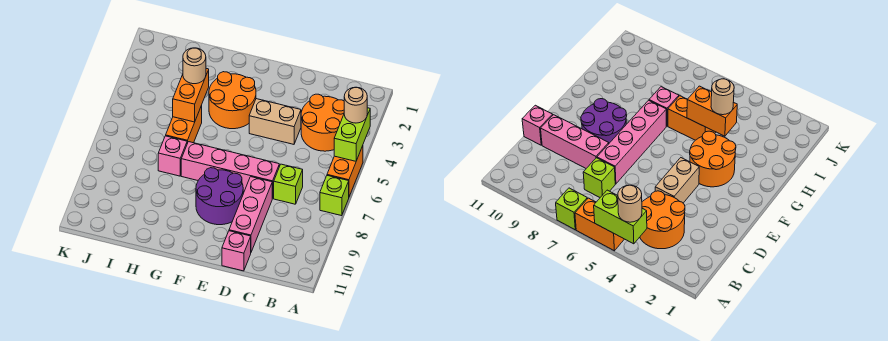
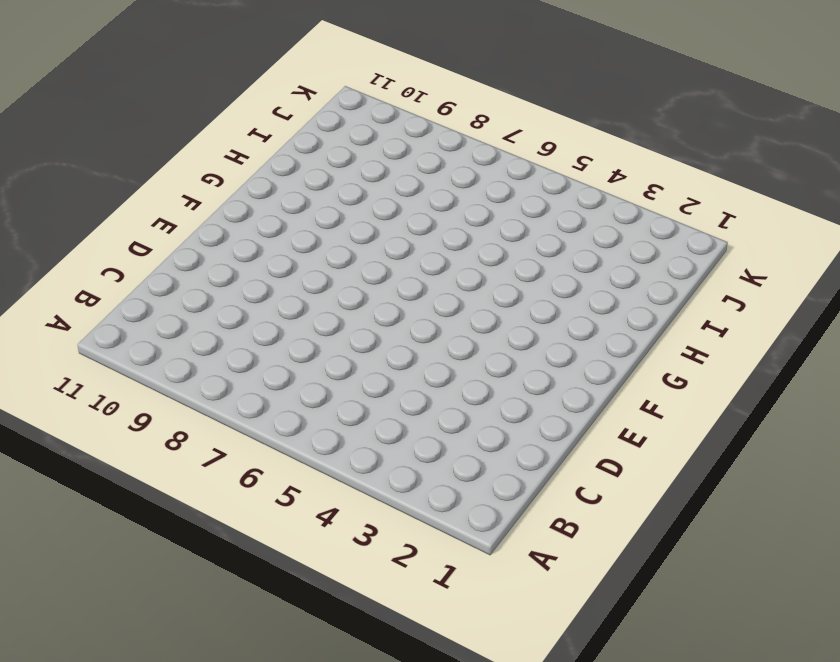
none -> orange brick A5:A6 level 1
none -> lime brick A7 level 1
none -> orange round brick B3:C4 level 1

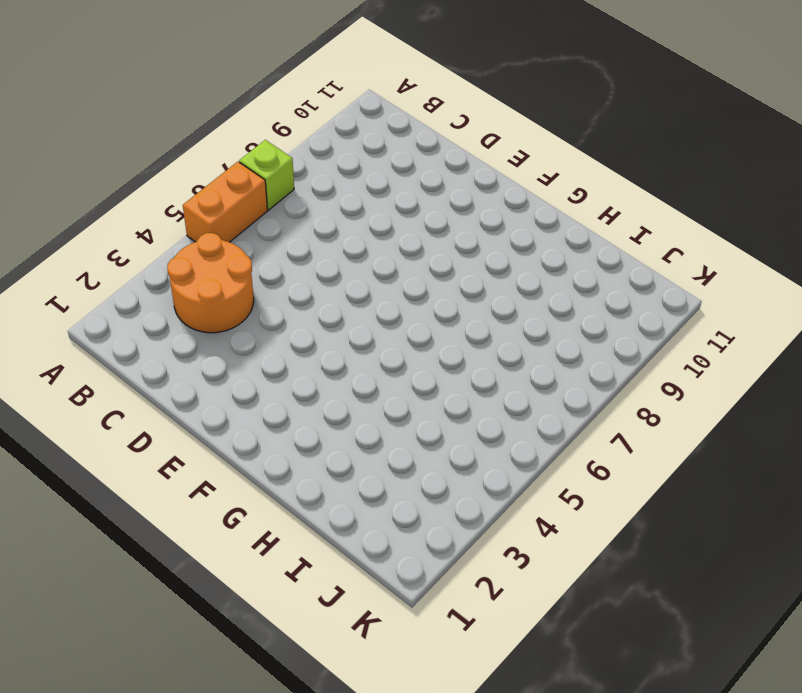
none -> lime brick C7 level 1
none -> tan brick D4:E4 level 1
none -> pink brick D7:G7 level 1

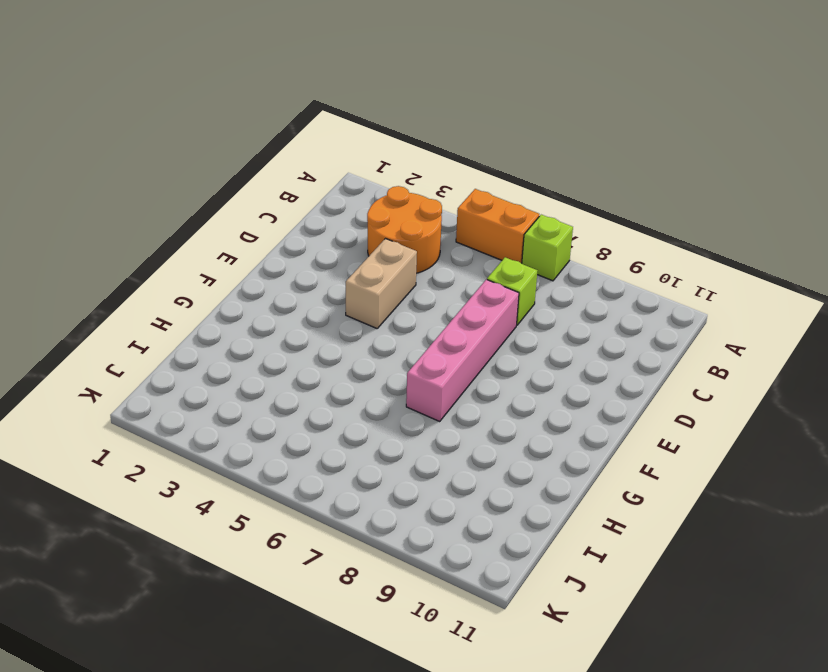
none -> pink brick D8:D10 level 1
none -> pink brick D11 level 1
none -> purple round brick E8:F9 level 1

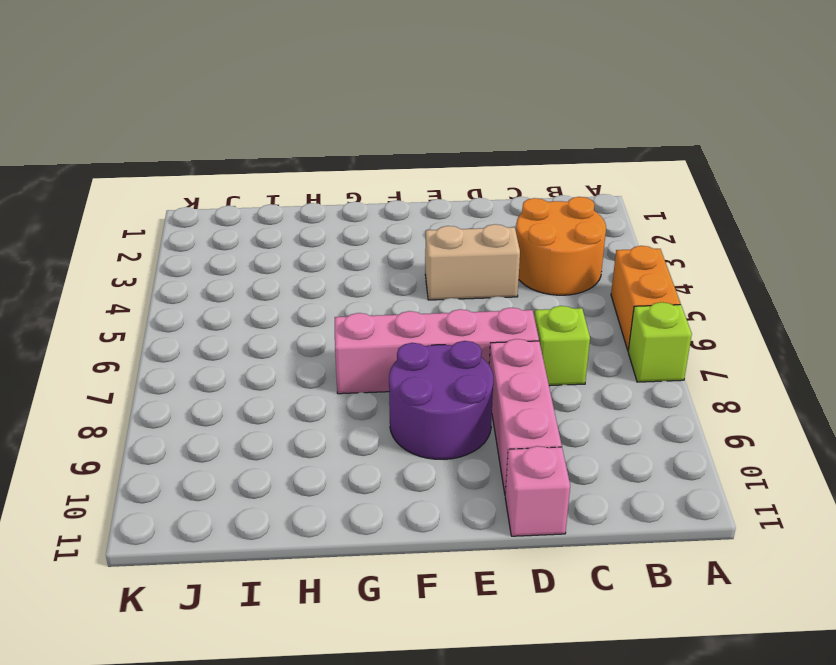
none -> orange round brick F3:G4 level 1
none -> orange brick H5:H6 level 1
none -> pink brick H7 level 1

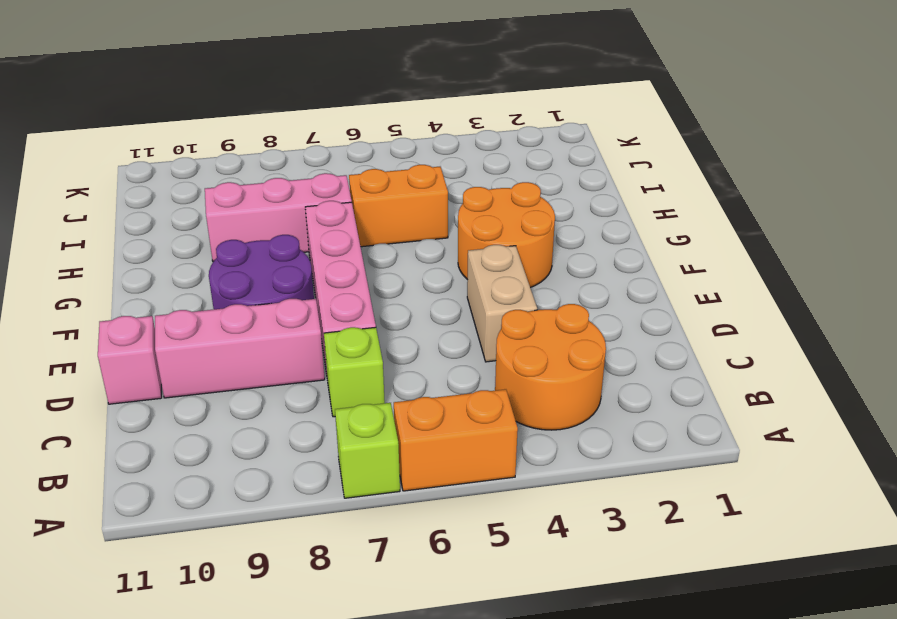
pink brick H7:H9 level 1 -> pink brick H7 level 1
none -> lime brick A4:A5 level 2
none -> orange brick H4:H5 level 2
none -> tan round brick A4 level 3

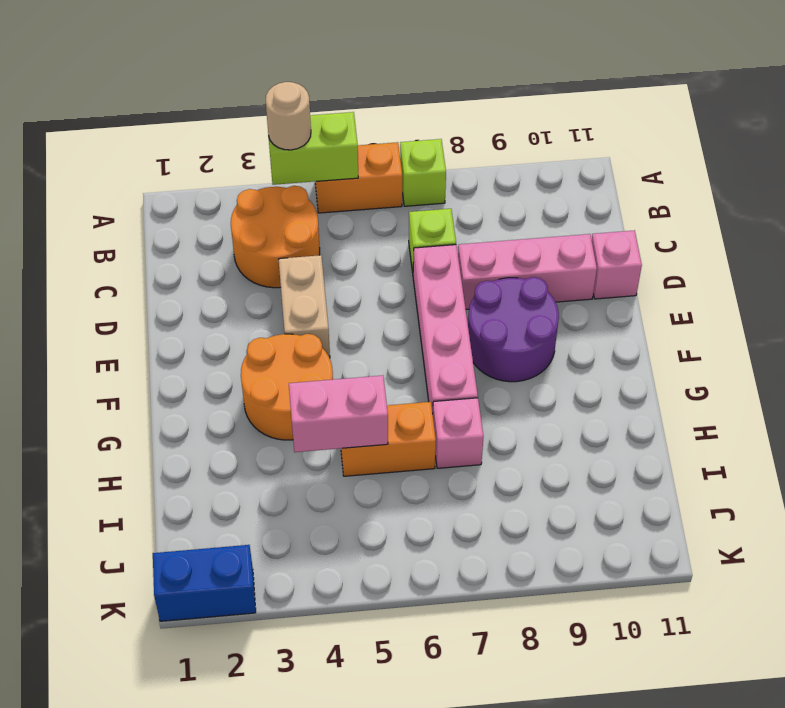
pink brick H4:H5 level 2 -> orange brick H4:H5 level 2
blue brick K1:K2 level 1 -> none
none -> tan round brick H4 level 3

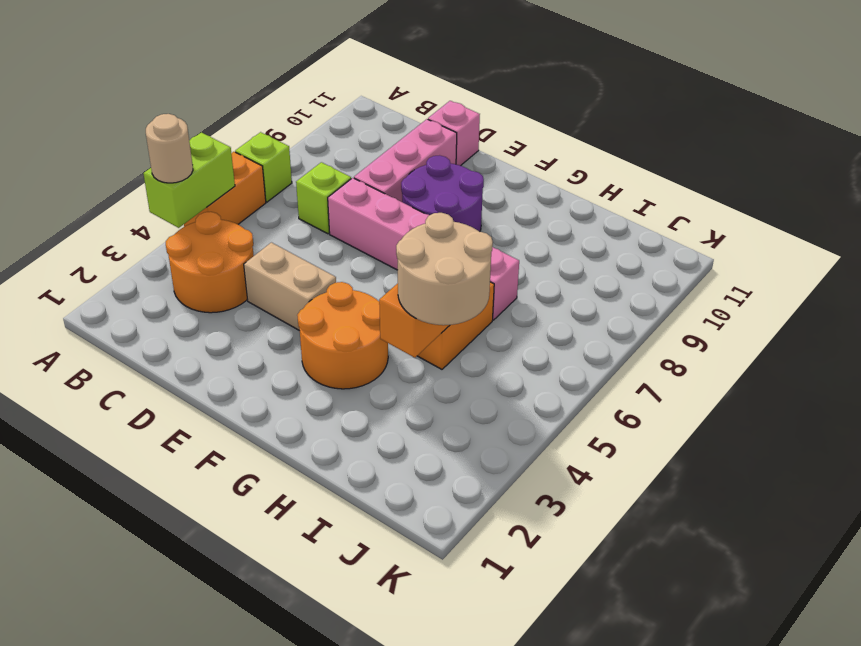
tan round brick H4:I5 level 3 -> tan round brick H4 level 3

